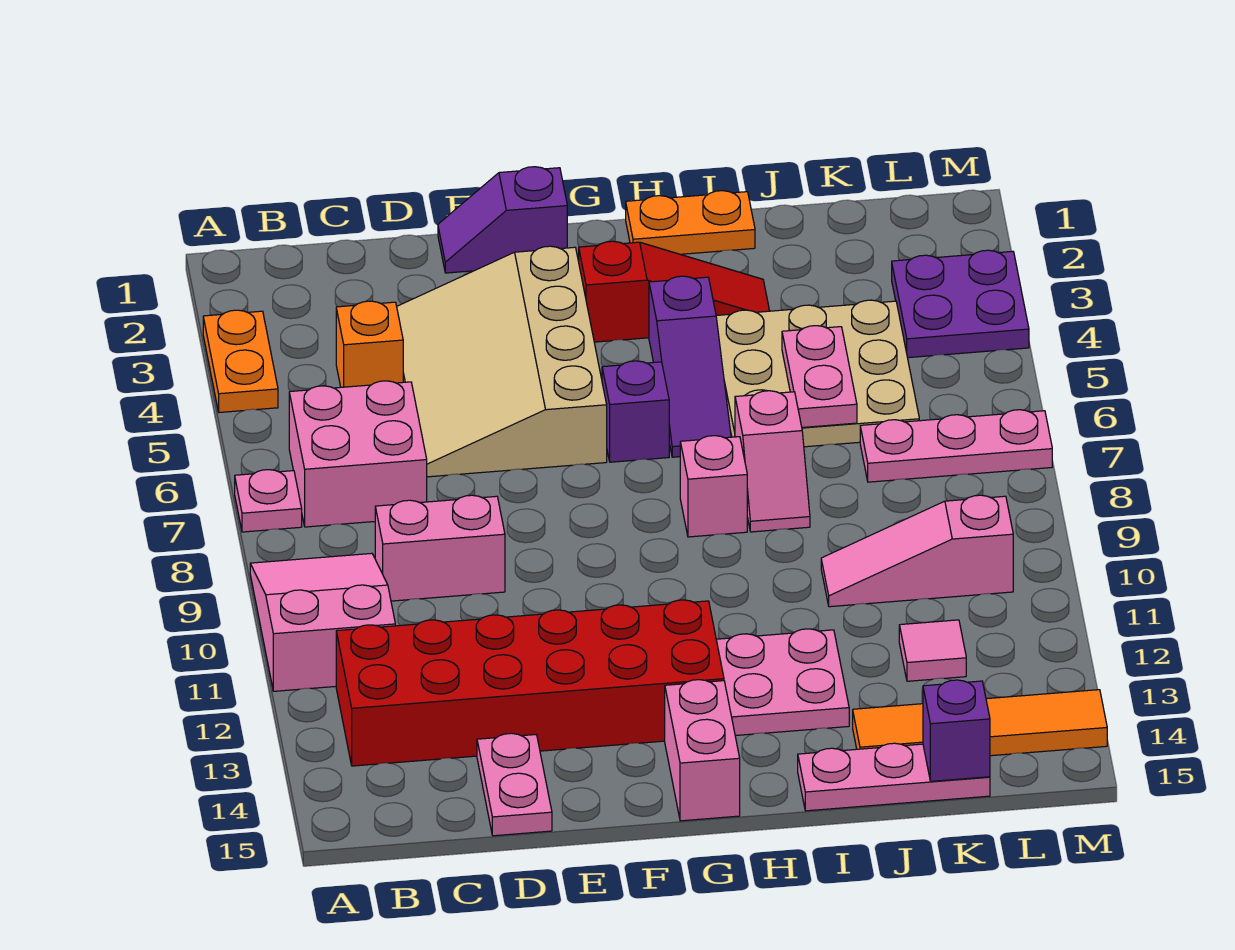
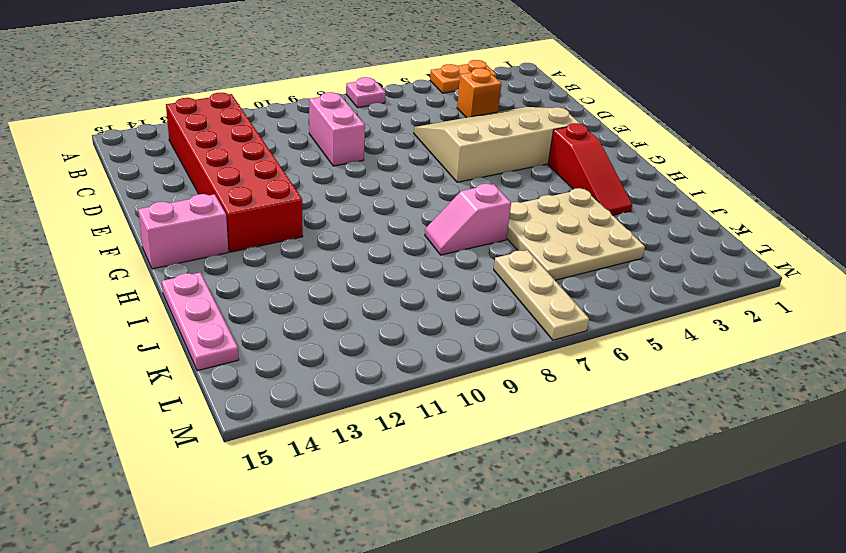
tan plate K7:M7 level 1 -> pink plate K7:M7 level 1
none -> pink slope A9:B11 level 1 top 11
none -> pink brick B6:C7 level 1
none -> pink plate D14:D15 level 1

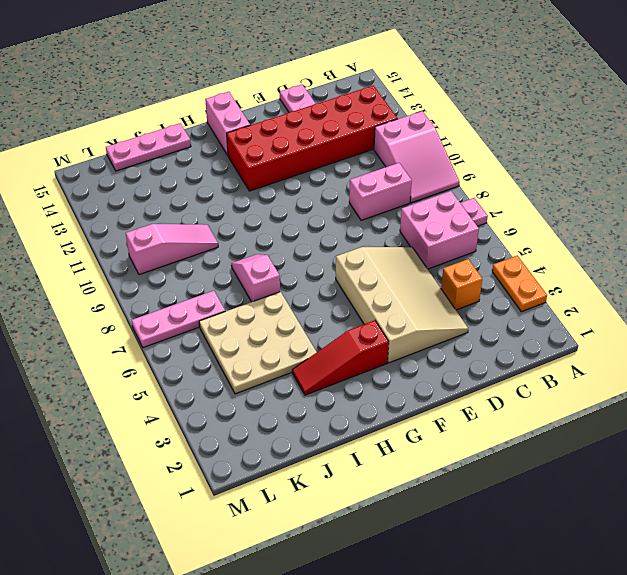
none -> purple slope E1:F1 level 1 top F
none -> purple brick G6 level 1
none -> orange plate H1:I1 level 1

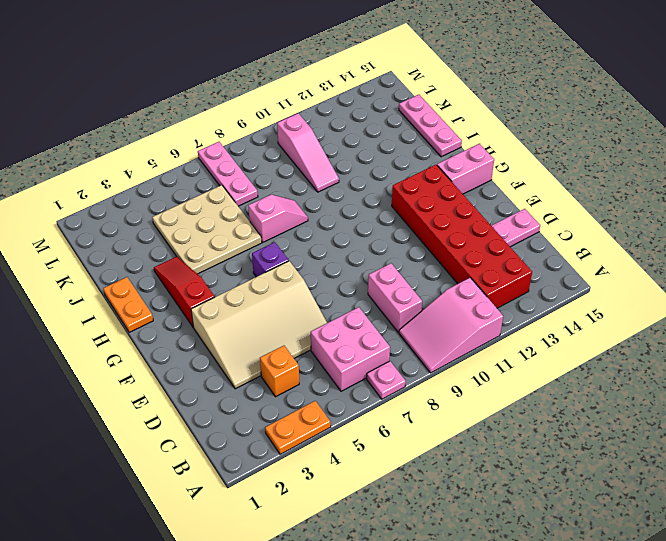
none -> purple slope E1:F1 level 1 top F
none -> purple slope H4:H6 level 1 top 4
none -> pink brick H8 level 1

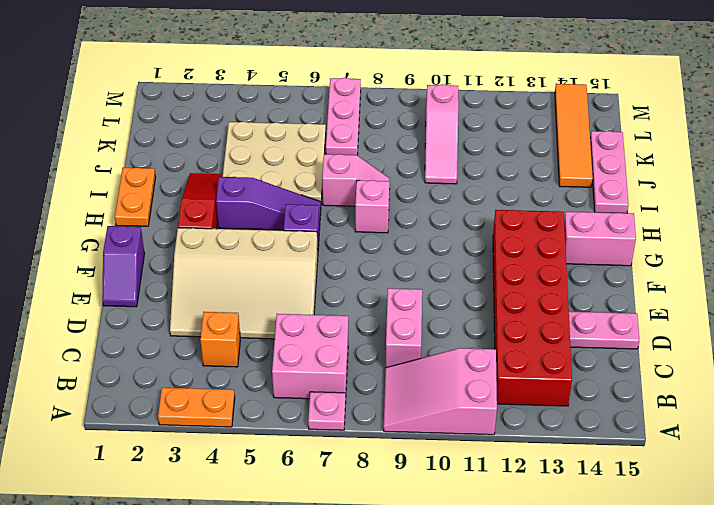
none -> pink plate H12:I13 level 1
none -> pink tile K12 level 1
none -> purple plate L3:M4 level 1

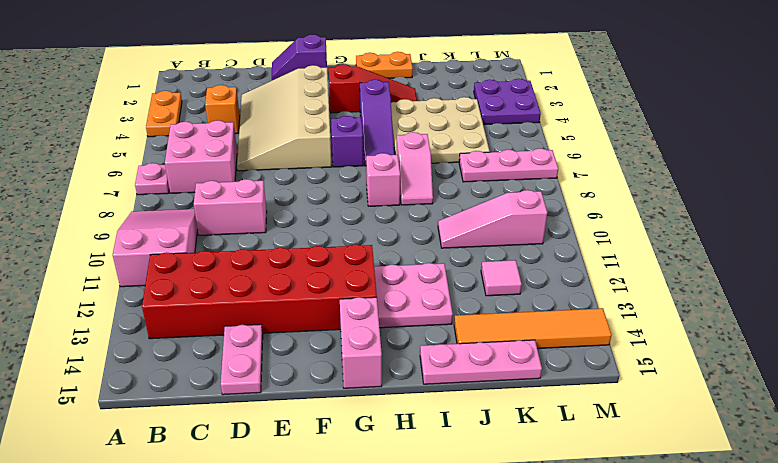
none -> pink plate J5:J6 level 2
none -> purple brick K15 level 2

